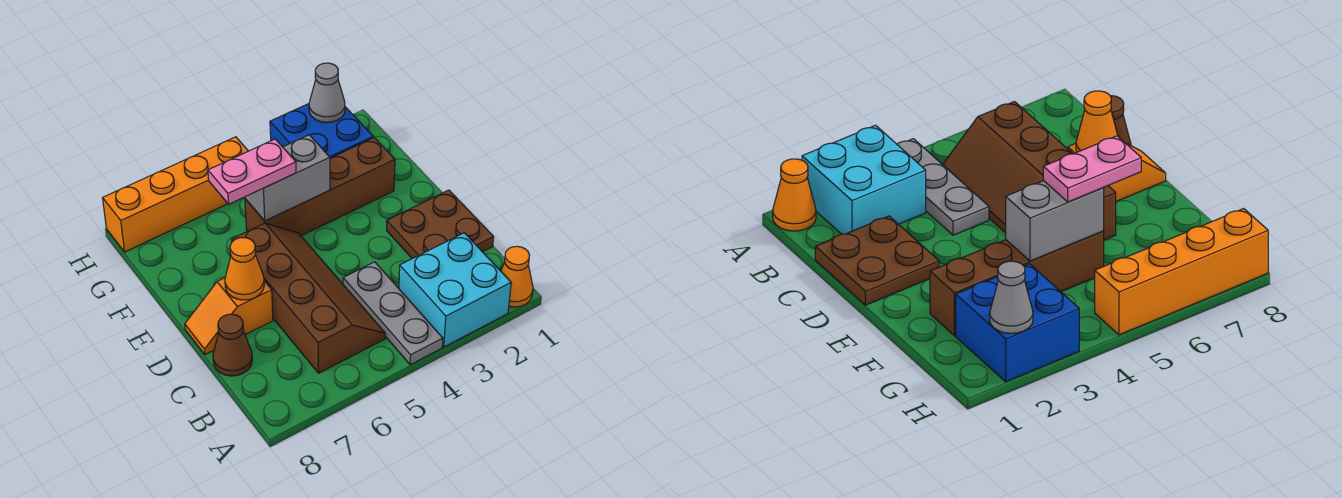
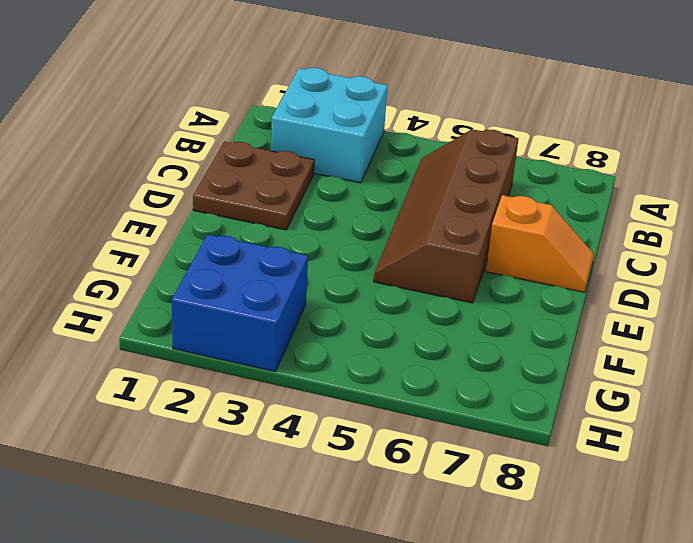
none -> orange cone A1 level 1
none -> grey plate A4:C4 level 1
none -> brown cone C8 level 1

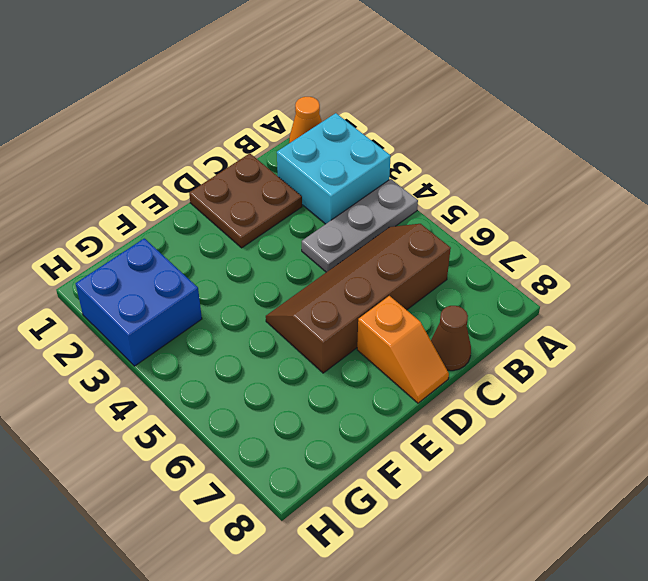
none -> brown brick F2:F5 level 1
none -> orange brick H5:H8 level 1
none -> orange cone D7 level 2

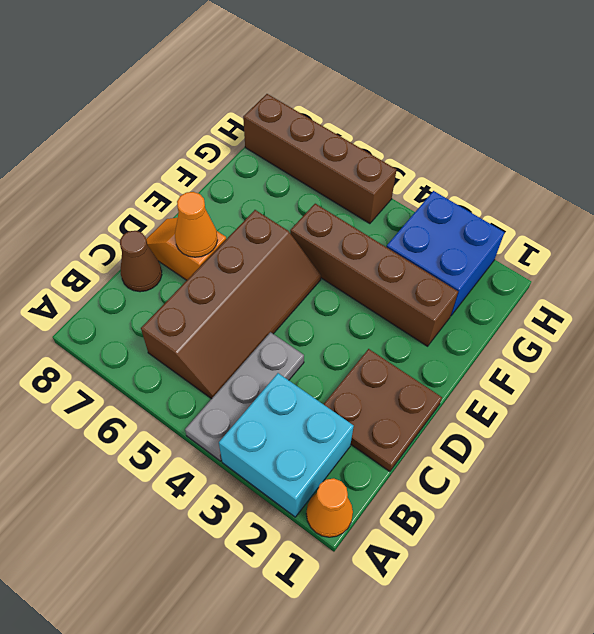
brown brick H5:H8 level 1 -> orange brick H5:H8 level 1
none -> grey brick F4:F5 level 2
none -> grey cone H2 level 2
none -> pink plate F5:F6 level 3

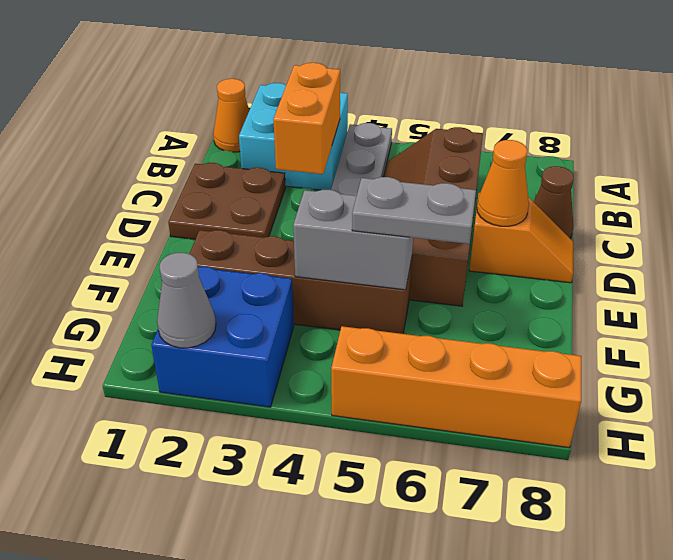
orange brick B3:C3 level 2 -> none
grey plate F5:F6 level 3 -> pink plate F5:F6 level 3

